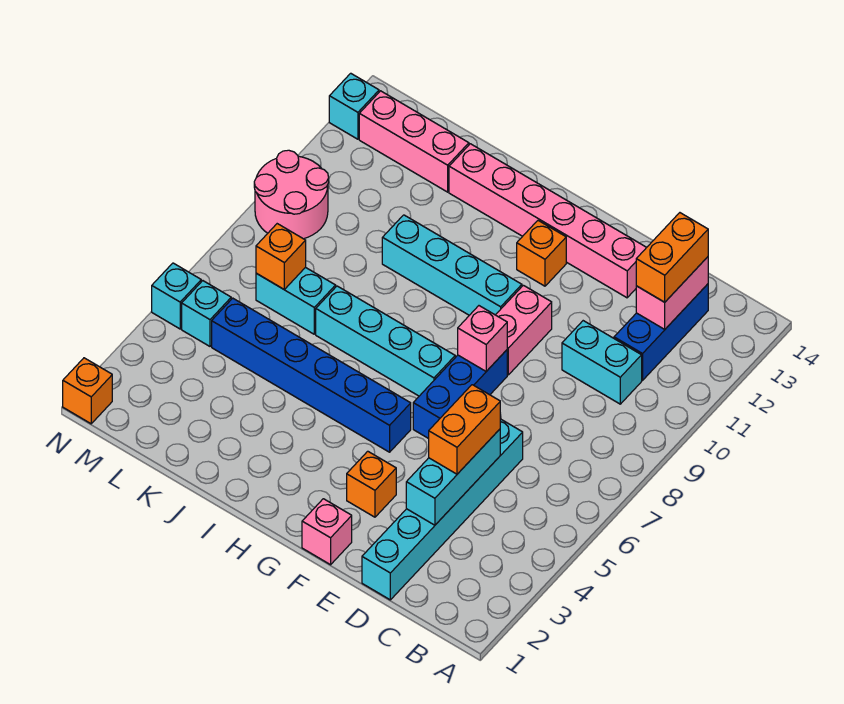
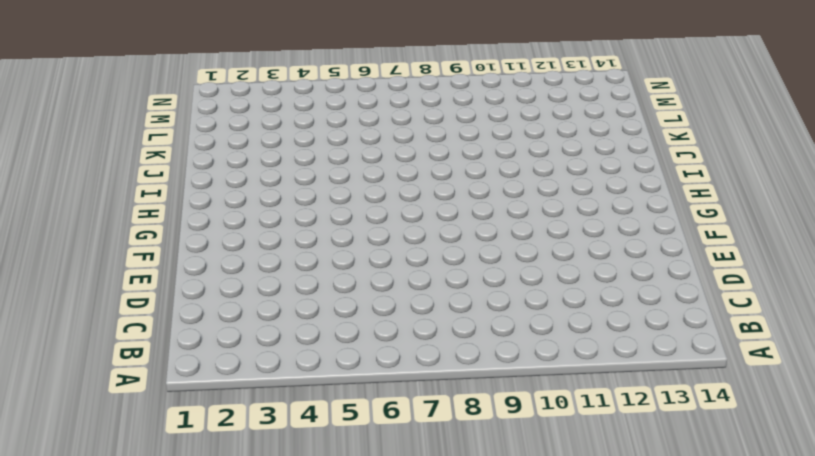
none -> cyan brick C10:D10 level 1
none -> blue brick C11:C13 level 1
none -> cyan brick D1:D6 level 1

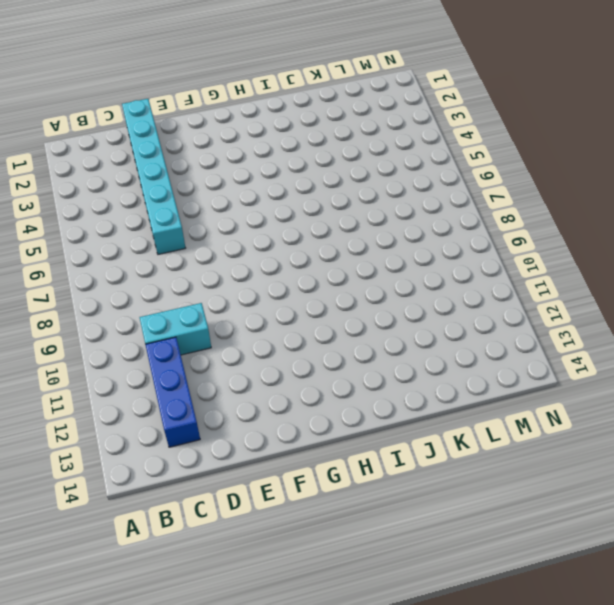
none -> pink brick E13:J13 level 1
none -> pink brick F1 level 1
none -> orange brick F3 level 1

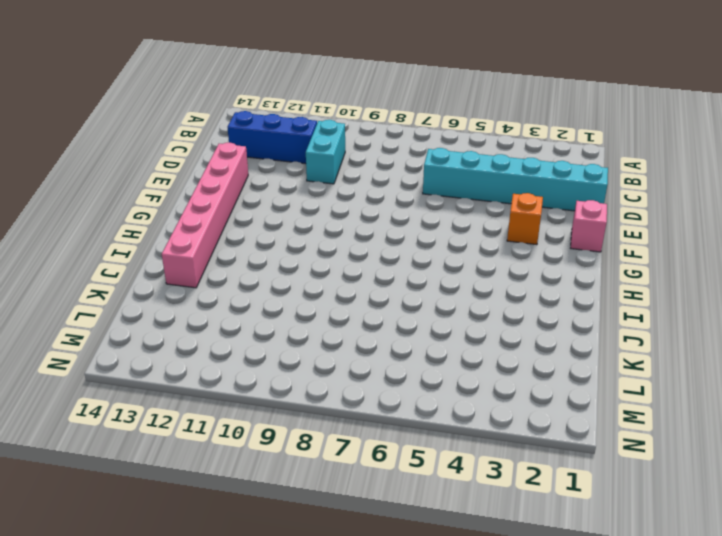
none -> blue brick F6:F8 level 1
none -> pink brick F9:F10 level 1
none -> blue brick G5:L5 level 1

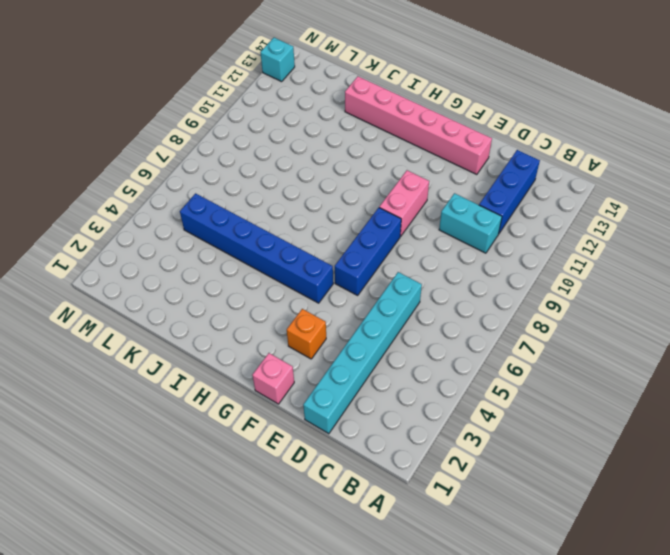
none -> cyan brick G7:J7 level 1
none -> cyan brick G10:J10 level 1
none -> orange brick G12 level 1

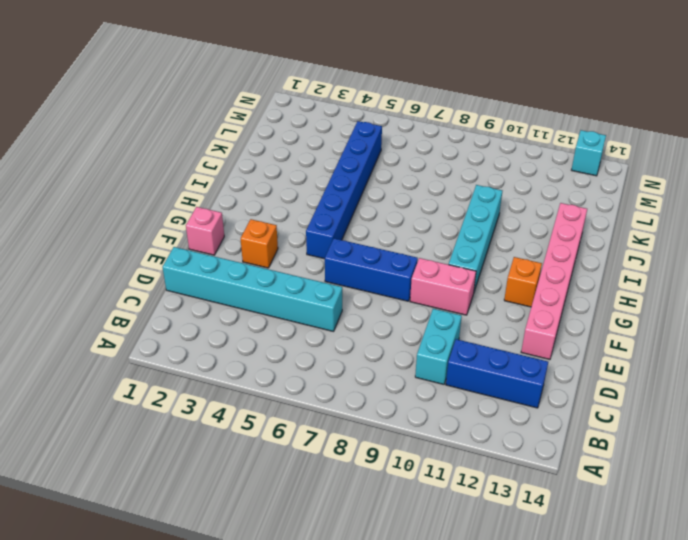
none -> cyan brick G7:J7 level 1
none -> cyan brick K7:L7 level 1
none -> pink brick K13:M13 level 1

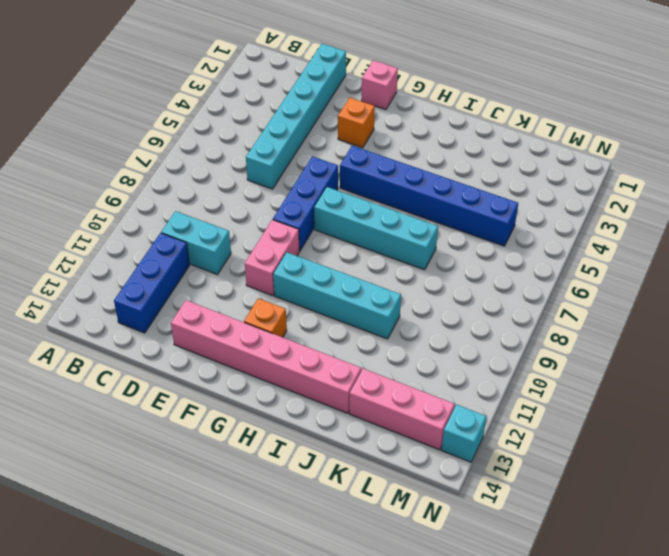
none -> cyan brick K7:L7 level 1
none -> cyan brick M5 level 1
none -> pink round brick M9:N10 level 1

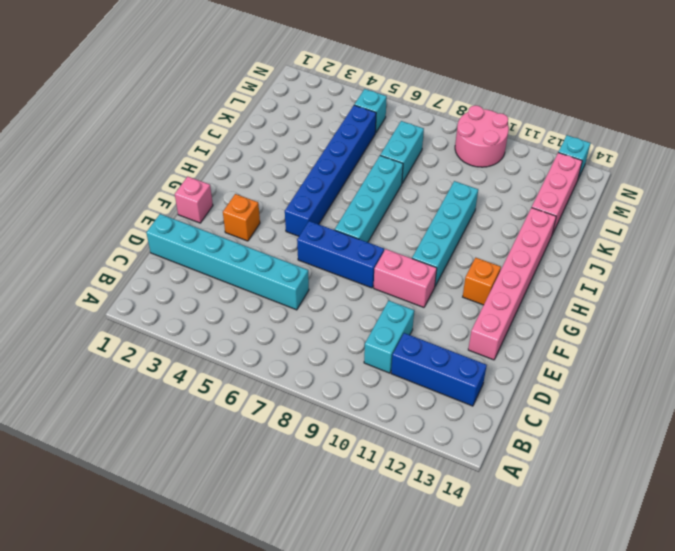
none -> orange brick N1 level 1
none -> cyan brick N5 level 1
none -> pink brick C12:C13 level 2

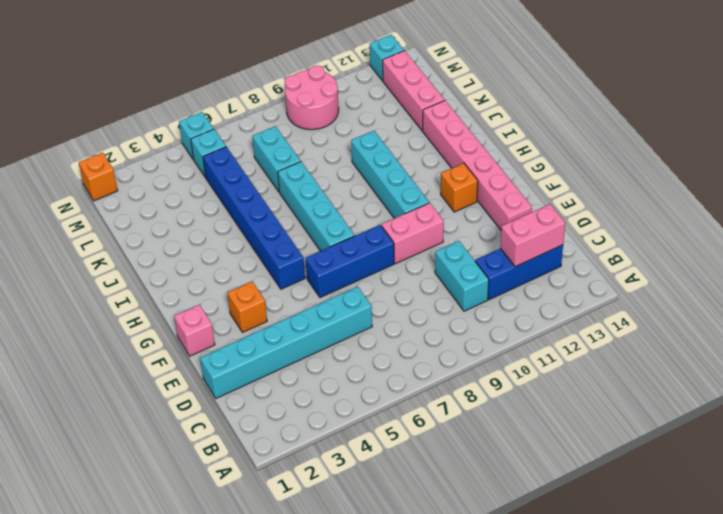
none -> cyan brick D3:D5 level 2
none -> pink brick F8 level 2
none -> orange brick L7 level 2

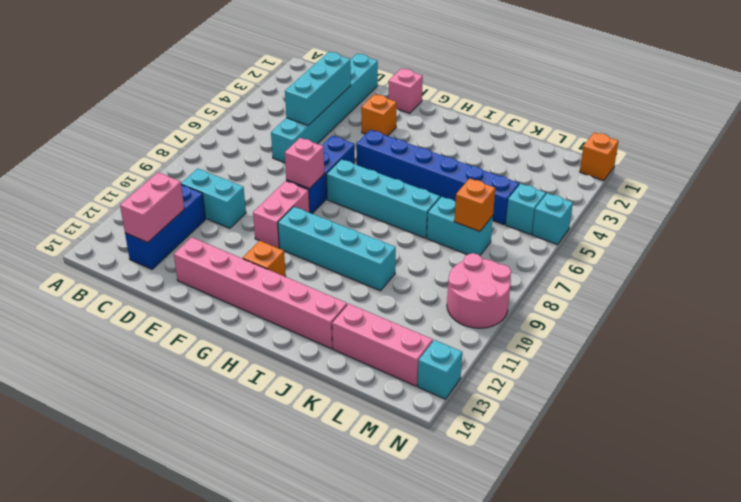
none -> orange brick C12:C13 level 3
none -> orange brick D4:D5 level 3

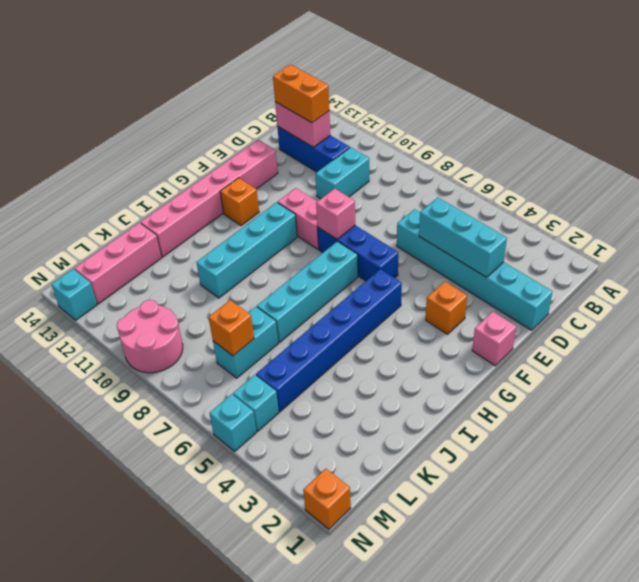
none -> orange brick D4:D5 level 3

